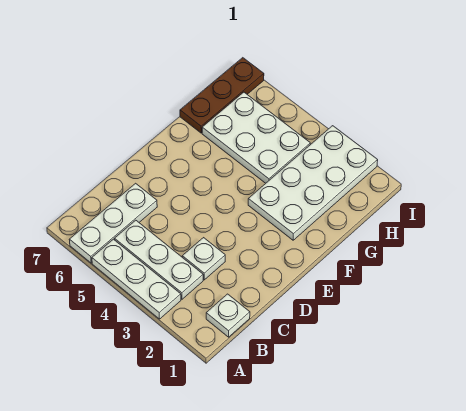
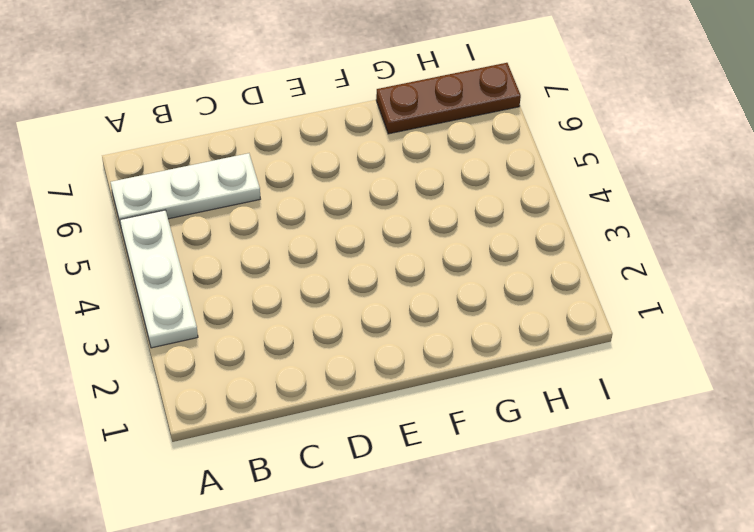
none -> white plate B1 level 1
none -> white plate B3:B5 level 1

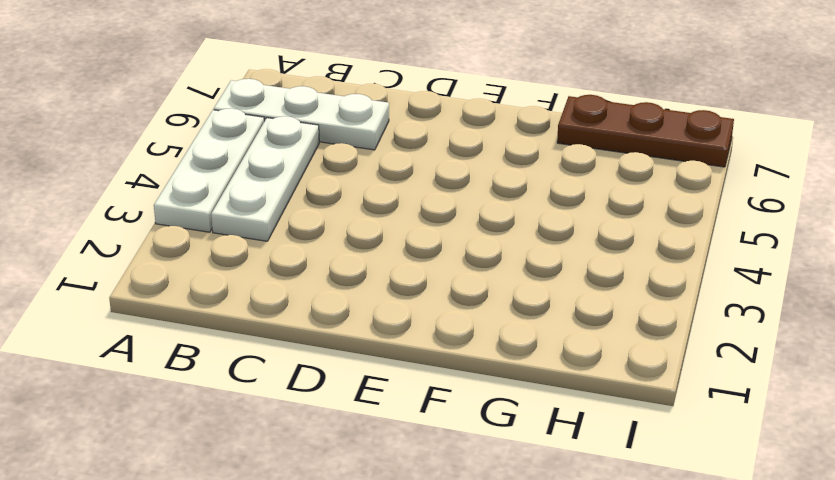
none -> white plate B1 level 1
none -> white plate C3 level 1

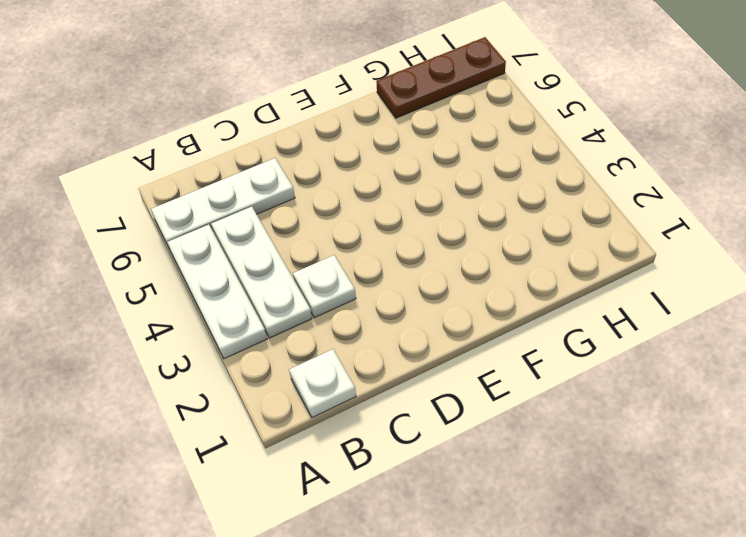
none -> white plate F2:I3 level 1
none -> white plate G4:H6 level 1

